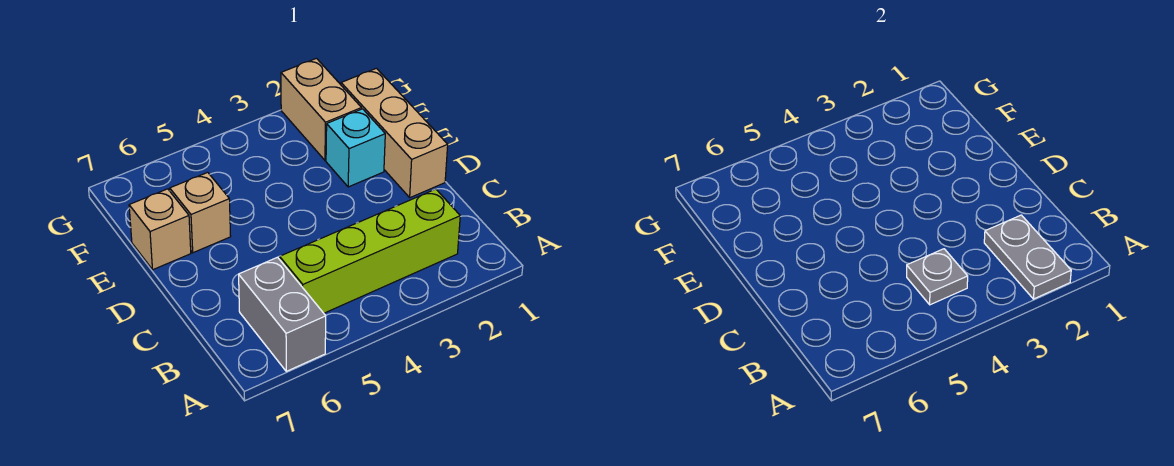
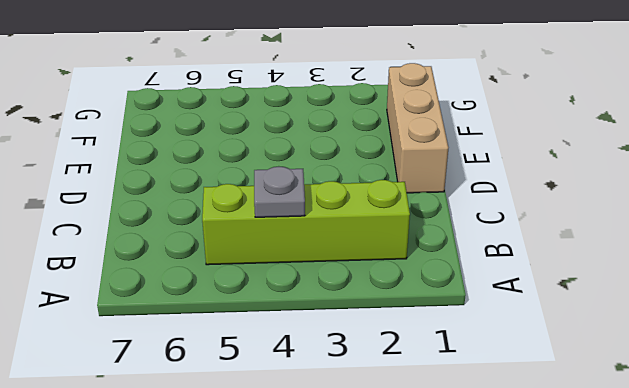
none -> grey brick A6:B6 level 1
none -> cyan brick E2 level 1

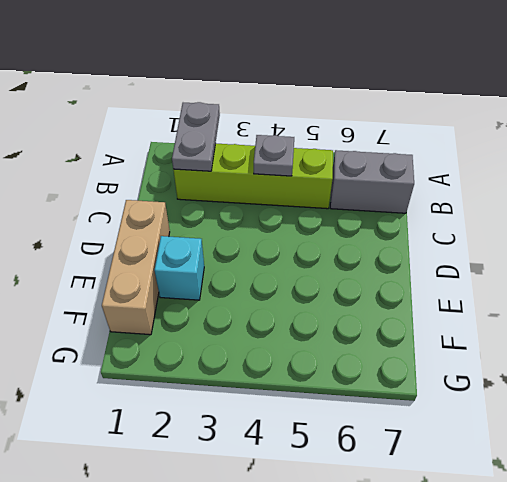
grey brick B6:B7 level 1 -> grey brick A6:B6 level 1
none -> tan brick E6 level 1
none -> tan brick E7 level 1

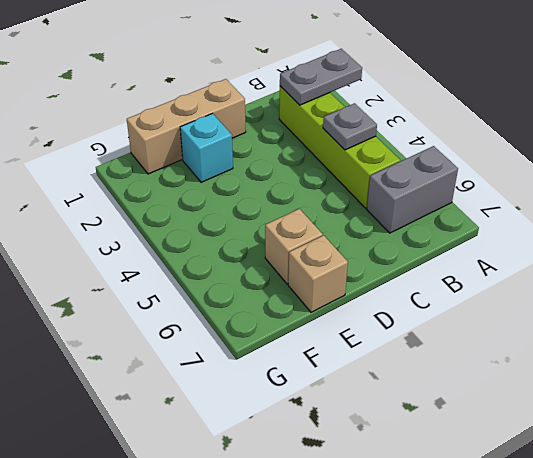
none -> tan brick F2:G2 level 1

